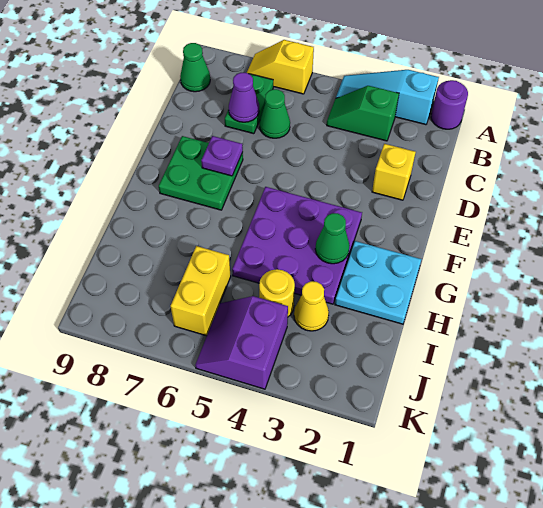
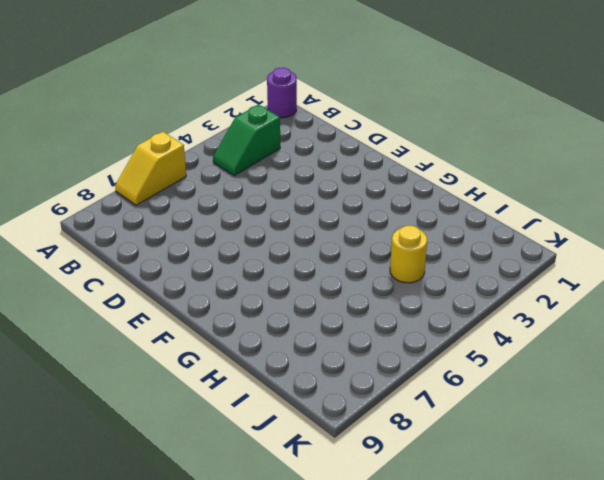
none -> cyan slope A2:A4 level 1 top 2
none -> green plate B7:C7 level 1
none -> green cone B9 level 1

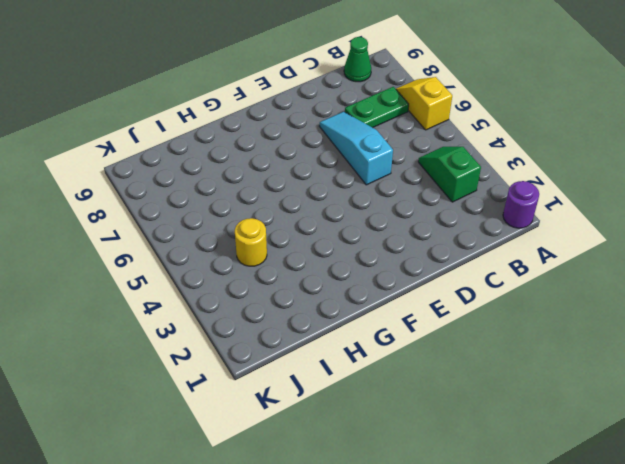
cyan slope D5:D7 level 1 top 5 -> cyan slope A2:A4 level 1 top 2
none -> green cone C6 level 1
none -> yellow brick D2 level 1
none -> green plate E7:F8 level 1

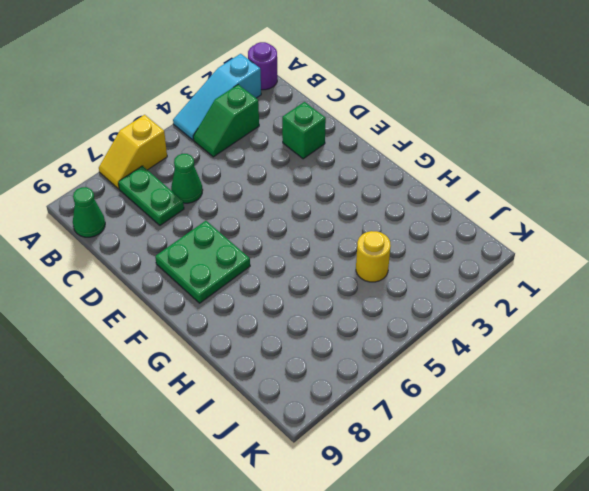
green brick D2 level 1 -> yellow brick D2 level 1
none -> purple plate F3:H5 level 1
none -> cyan plate G1:H2 level 1
none -> yellow cone I3 level 1

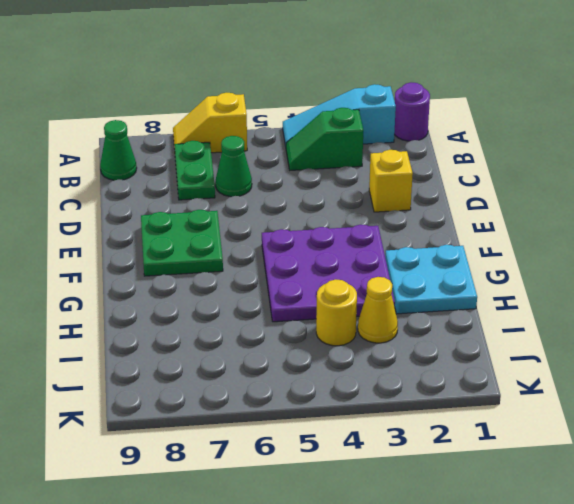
none -> yellow brick I6:J6 level 1
none -> purple slope J4:K5 level 1 top 4
none -> purple cone C7 level 2

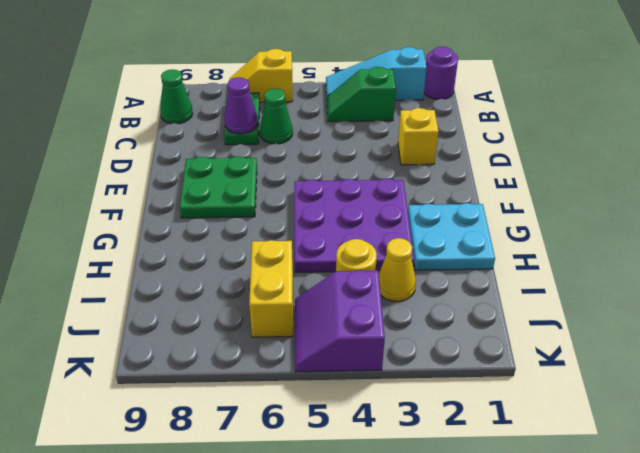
none -> purple plate E7 level 2
none -> green cone G3 level 2

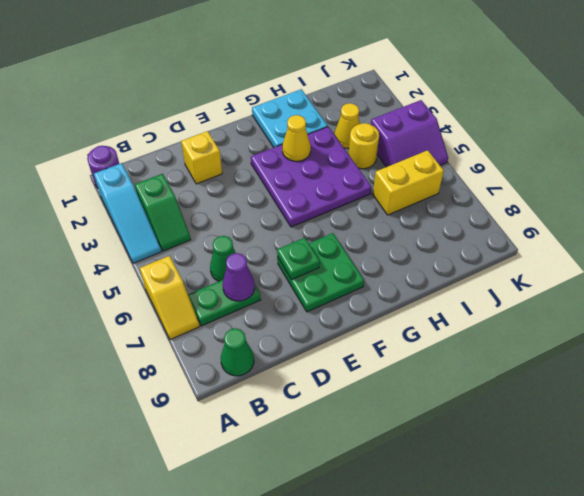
green plate E7 level 2 -> purple plate E7 level 2
yellow cone G3 level 2 -> green cone G3 level 2

